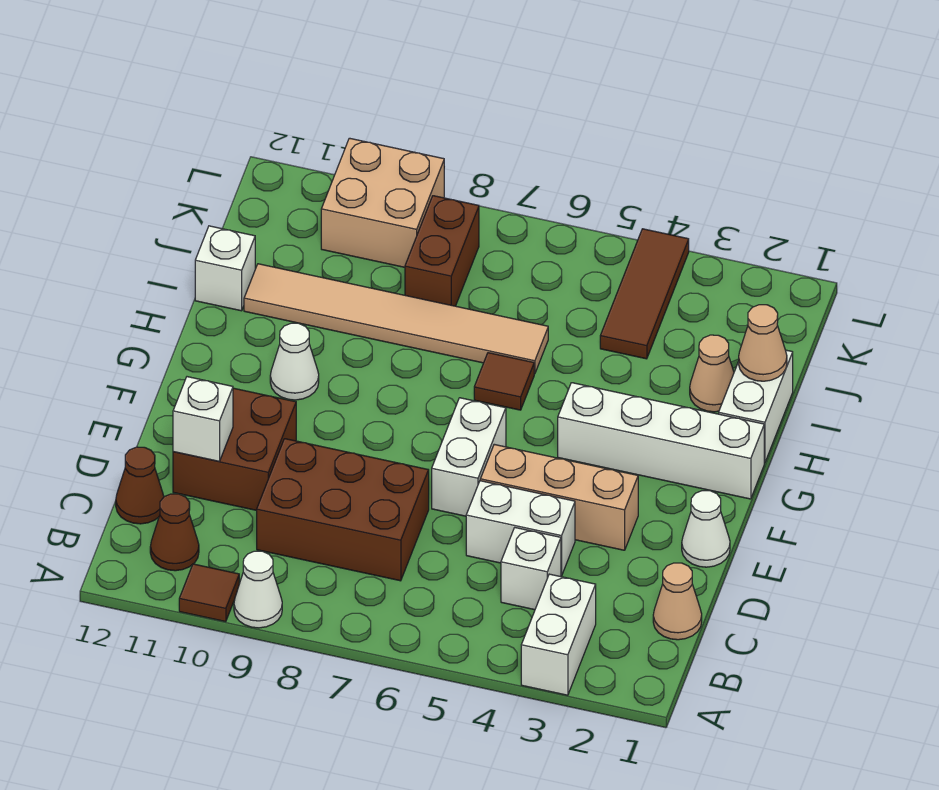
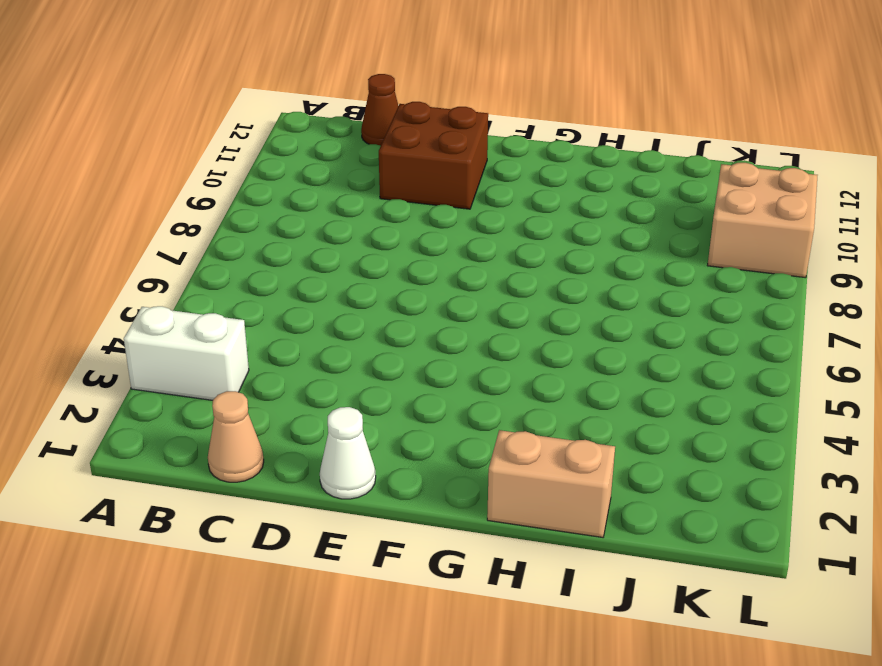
tan brick H1:I1 level 1 -> white brick H1:I1 level 1
none -> white cone A9 level 1
none -> brown tile A10 level 1
none -> brown cone B11 level 1

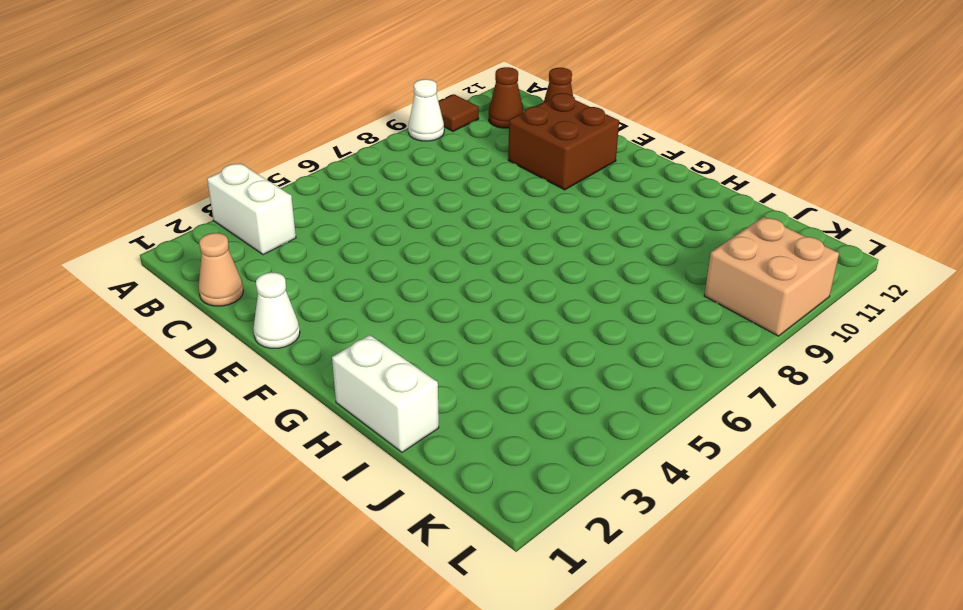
none -> white brick C4 level 1
none -> brown brick C7:D9 level 1
none -> white brick D4:D5 level 1

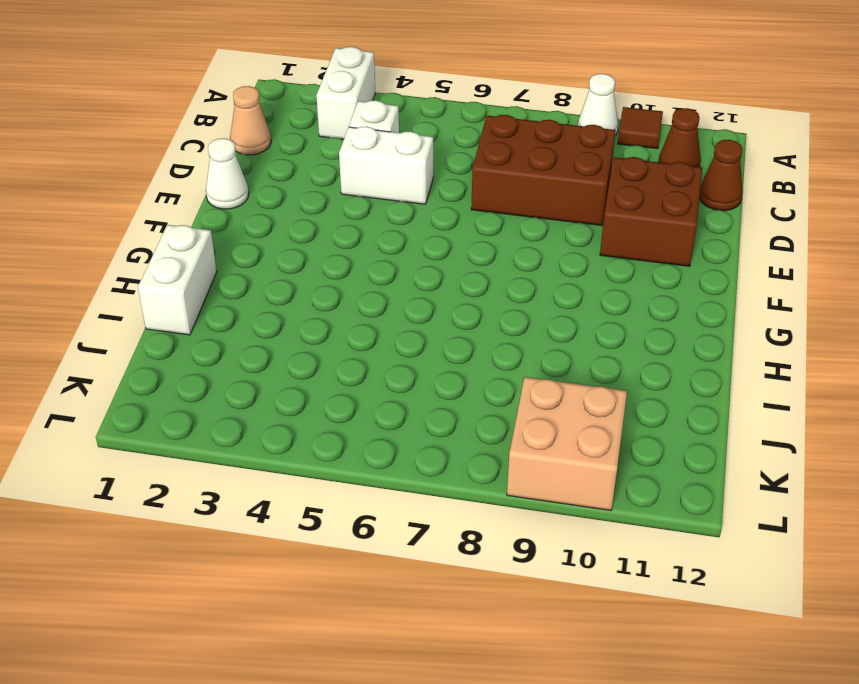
none -> tan brick E3:E5 level 1
none -> white brick E6:F6 level 1
none -> white brick G1:G4 level 1

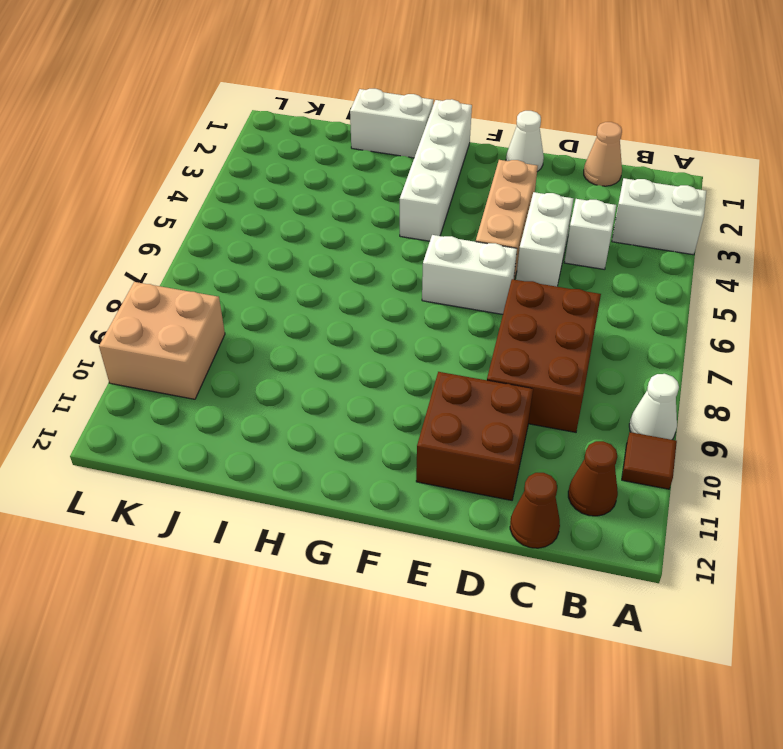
none -> white cone G10 level 1
none -> brown tile H6 level 1
none -> tan cone I2 level 1

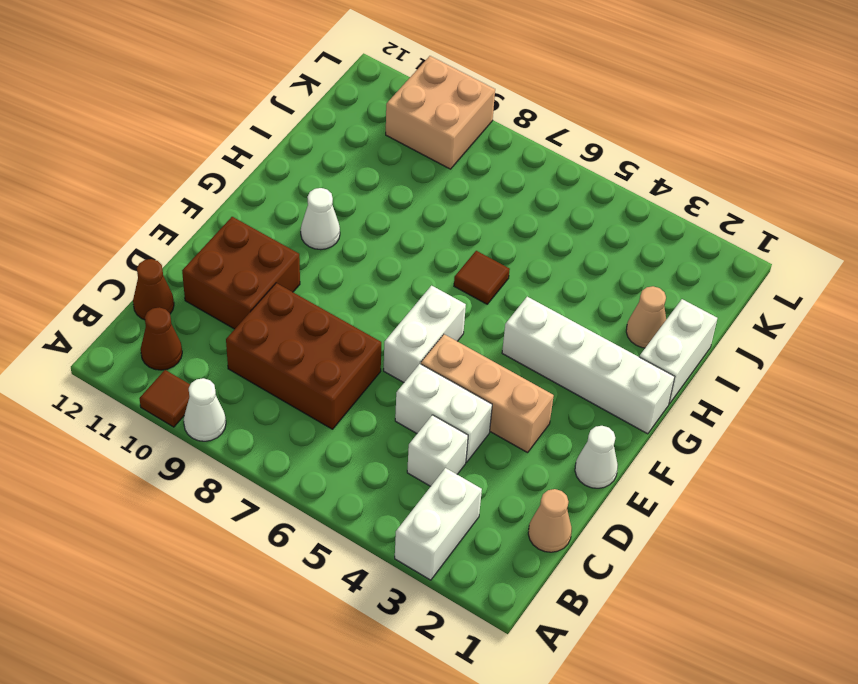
none -> tan tile I6:I11 level 1
none -> white brick I12 level 1
none -> brown tile J4:L4 level 1

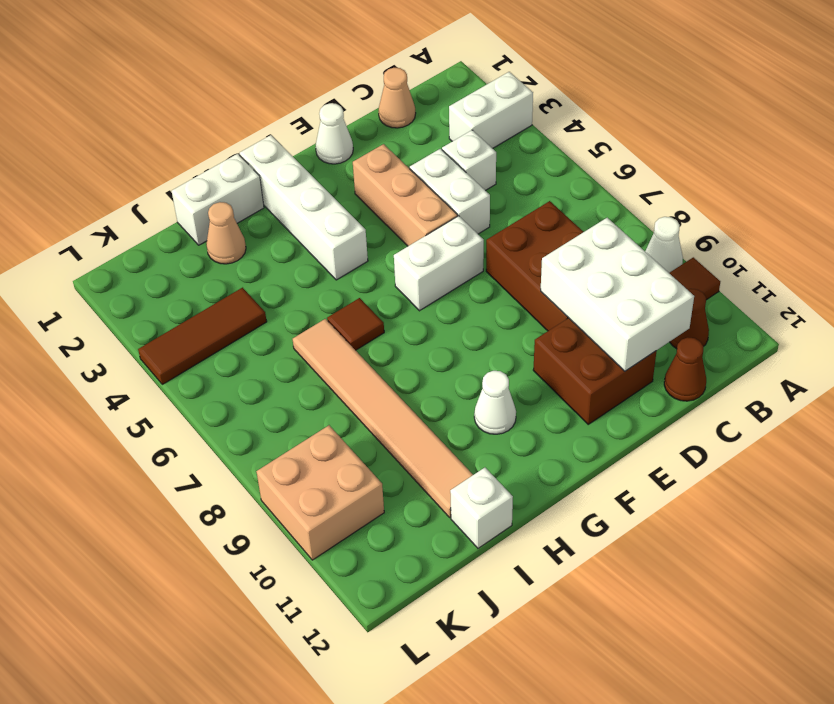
white brick C9:D11 level 2 -> white brick D11 level 2
none -> brown brick J8:K8 level 1
none -> tan cone I1 level 2

